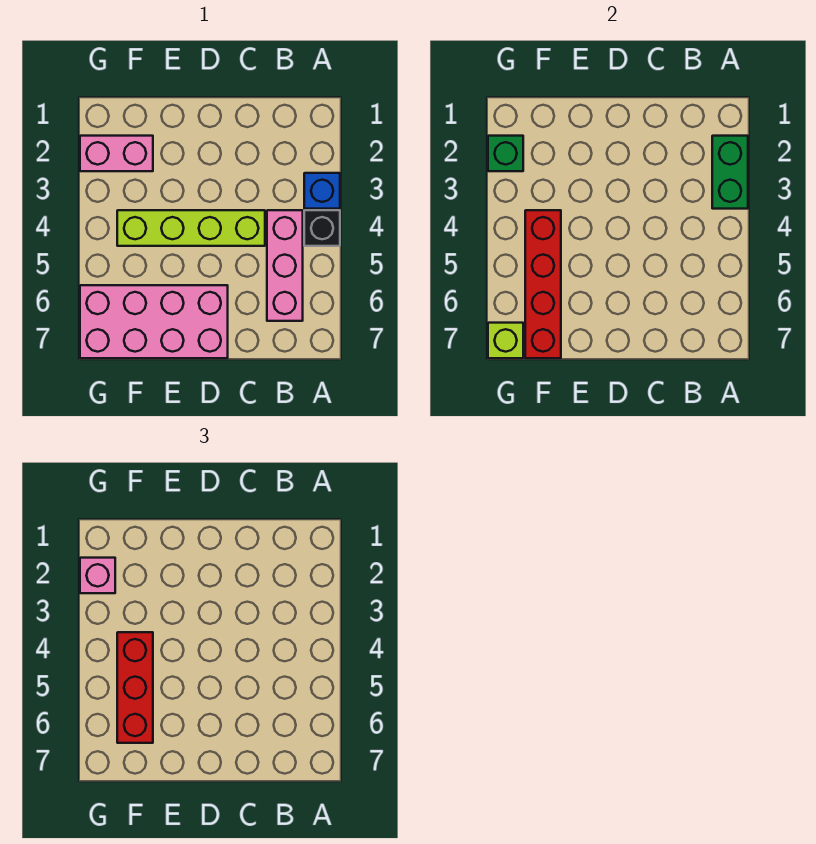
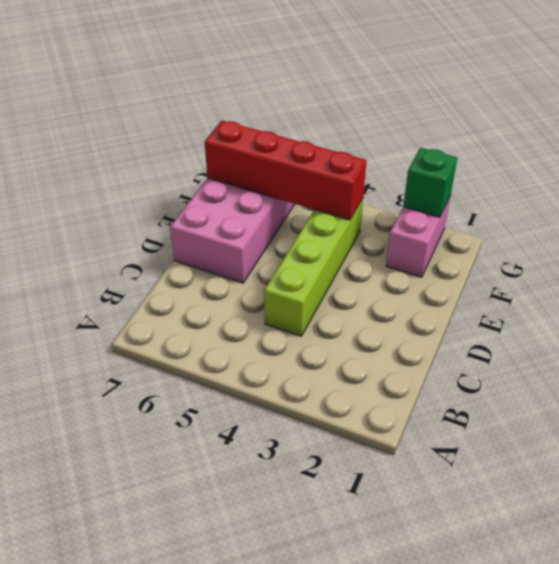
none -> blue brick A3 level 1
none -> black brick A4 level 1
none -> pink brick B4:B6 level 1

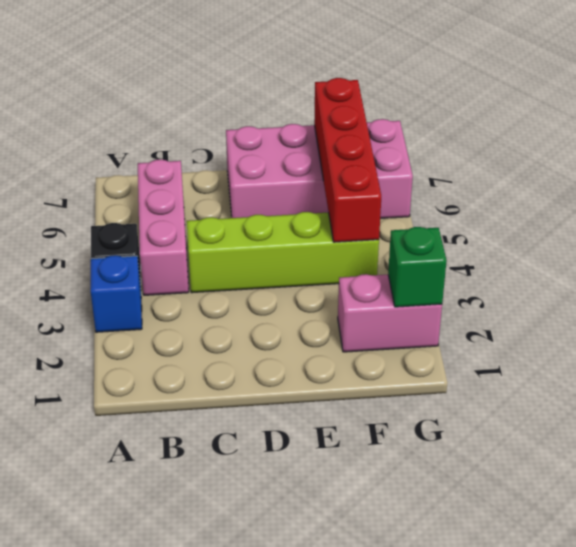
none -> green brick A2:A3 level 2
none -> lime brick G7 level 2
none -> red brick F4:F6 level 3

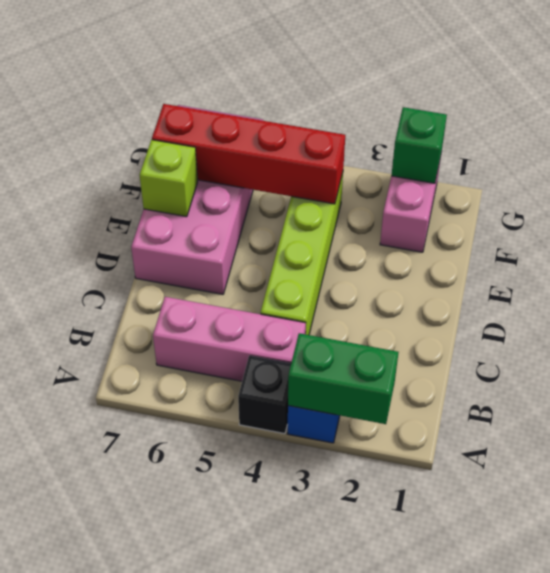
lime brick E7 level 2 -> lime brick G7 level 2
none -> red brick F4:F6 level 3
none -> pink brick G2 level 3

